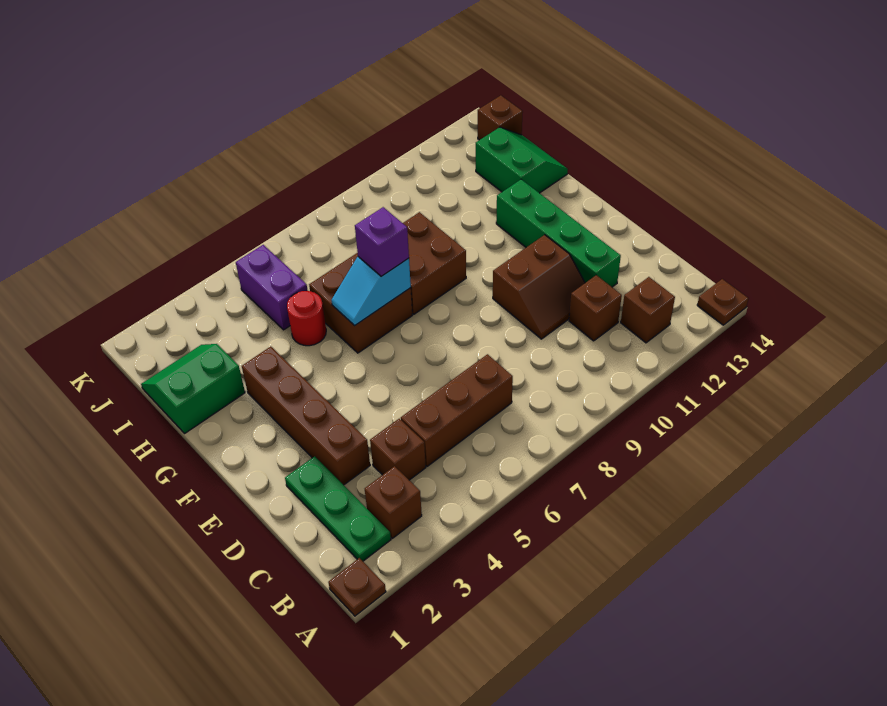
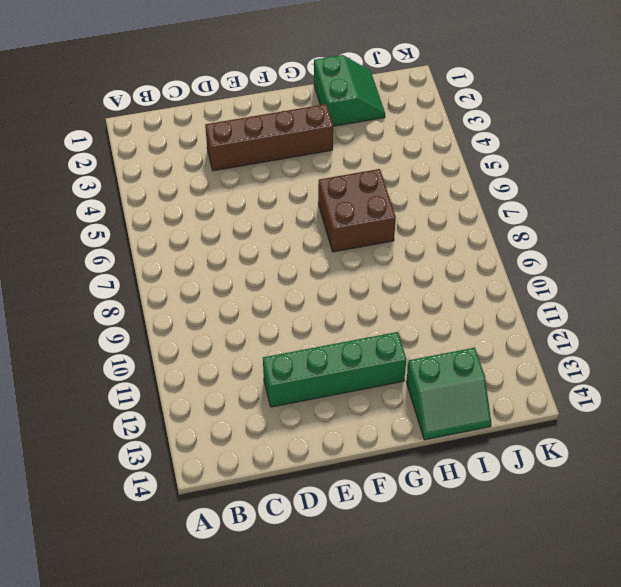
none -> brown plate A1 level 1
none -> brown plate A14 level 1
none -> green plate B2:D2 level 1

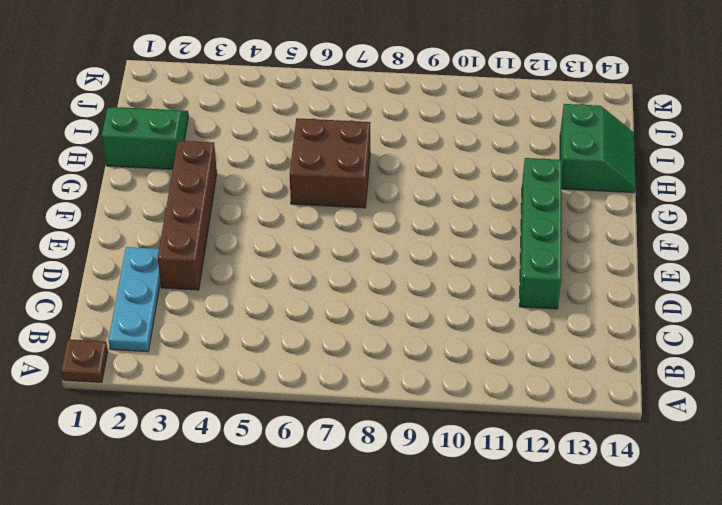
cyan plate B2:D2 level 1 -> green plate B2:D2 level 1
none -> brown plate A14 level 1
none -> brown brick B3 level 1
none -> brown brick B12 level 1

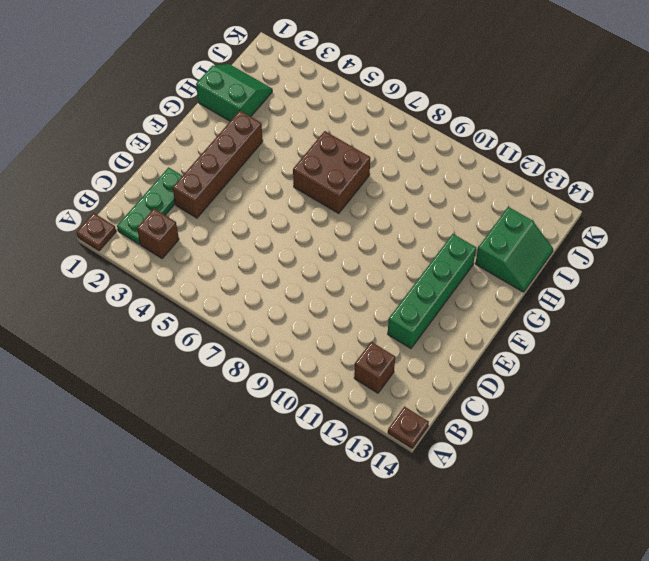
none -> brown brick C4 level 1
none -> brown brick C5:C7 level 1
none -> brown brick C11 level 1

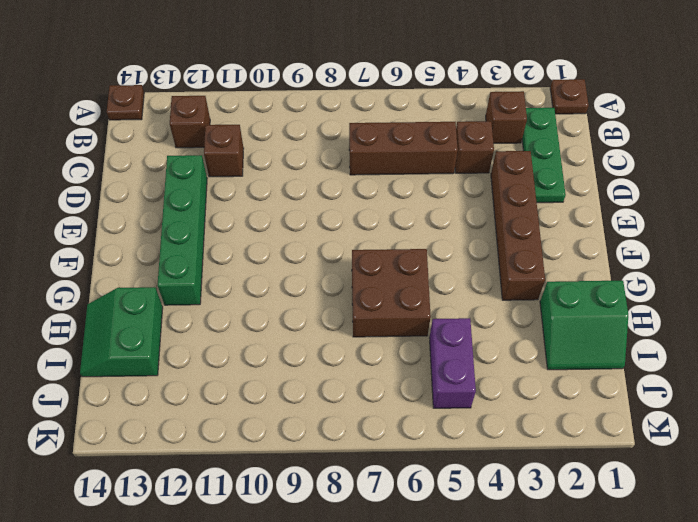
none -> brown slope D10:E11 level 1 top E
none -> brown brick G8:H9 level 1
none -> red round brick H5 level 1

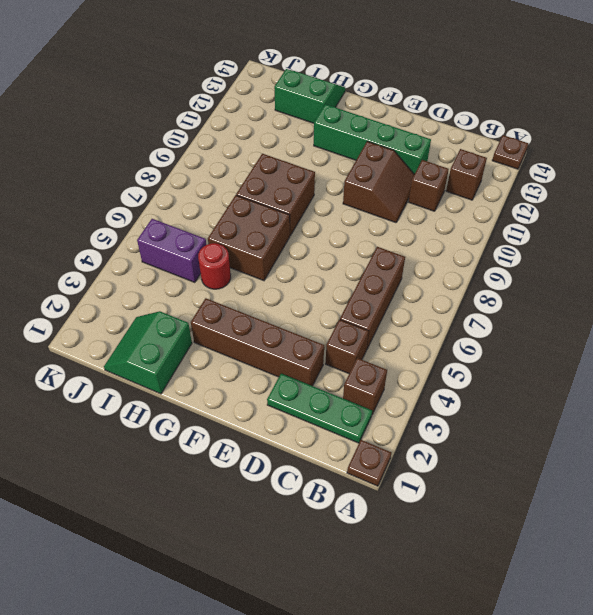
none -> brown brick J14 level 1
none -> cyan slope G6:G7 level 2 top 7
none -> purple brick G7 level 3

